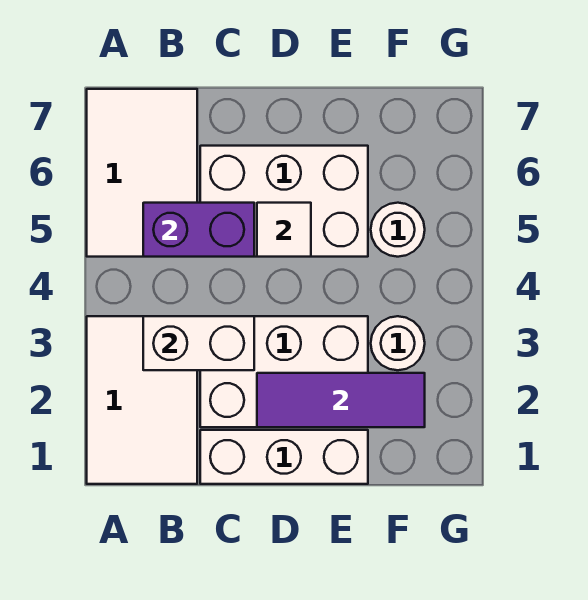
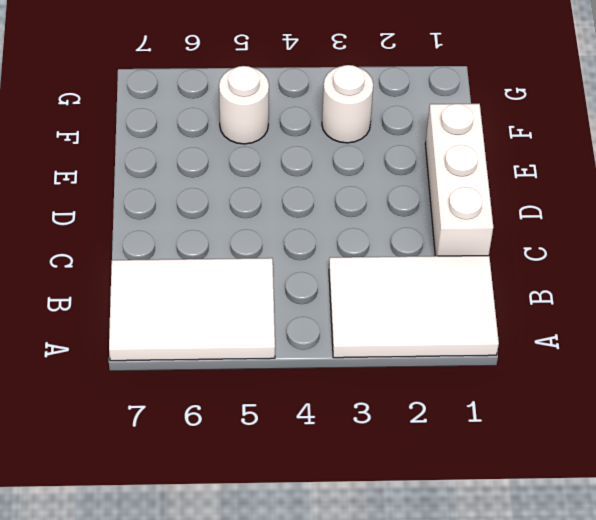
none -> white brick C2:E3 level 1
none -> white brick C5:E6 level 1

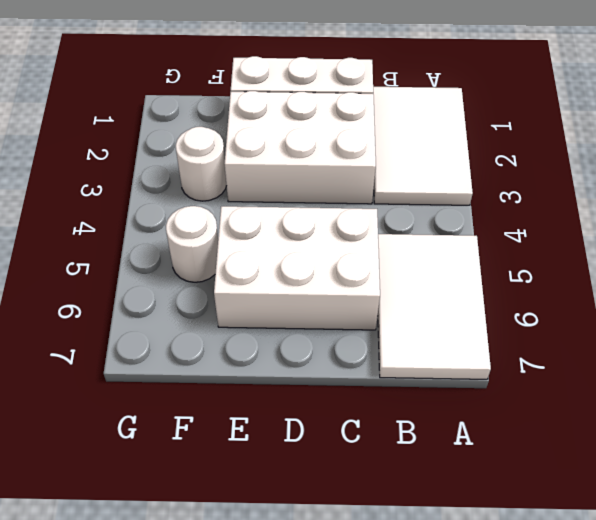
none -> white brick B3:C3 level 2
none -> purple brick B5:C5 level 2

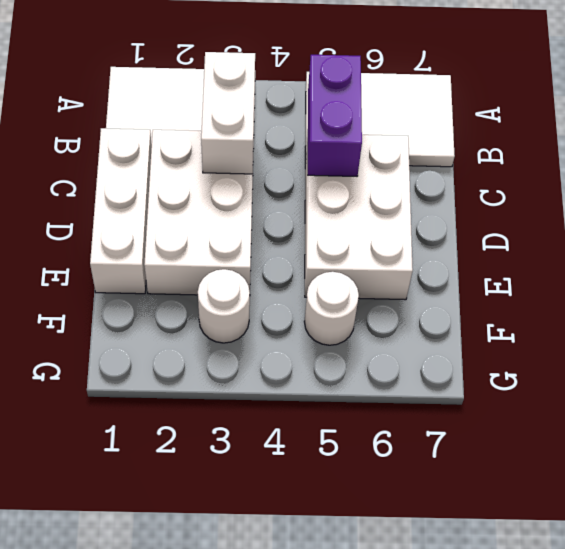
none -> purple tile D2:F2 level 2
none -> white tile D5 level 2

